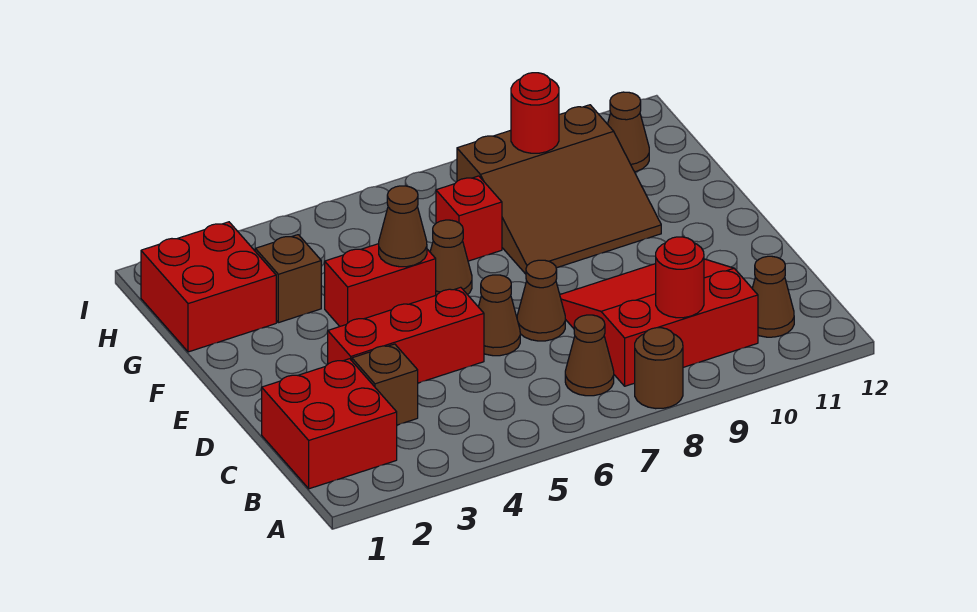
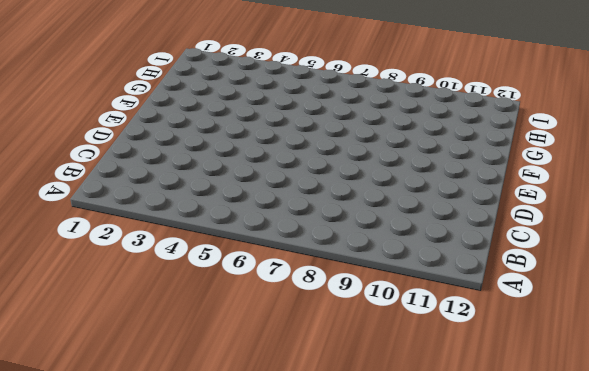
none -> brown round brick A8 level 1
none -> red brick B1:C2 level 1
none -> brown cone B7 level 1

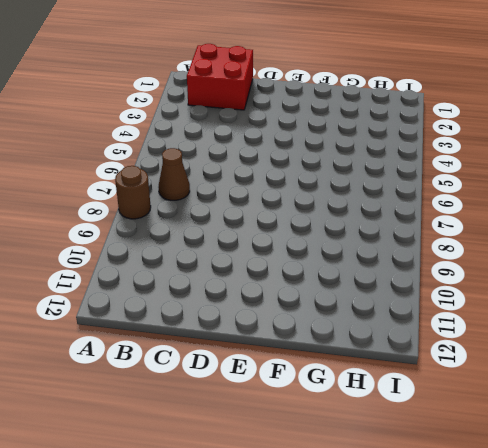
none -> red slope B8:D10 level 1 top B
none -> brown cone B11 level 1
none -> brown brick C3 level 1

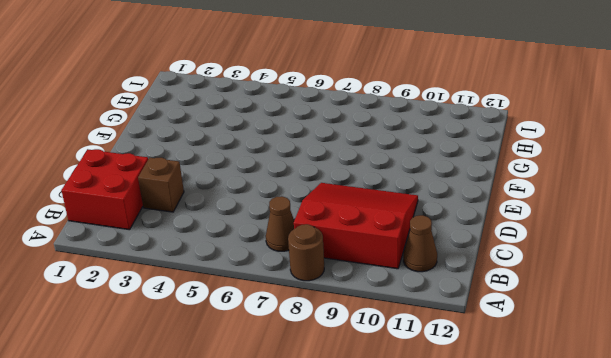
none -> red brick D3:D5 level 1
none -> brown cone D6 level 1
none -> brown cone D7 level 1

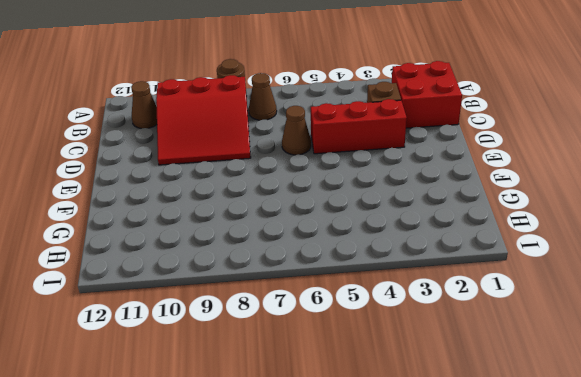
none -> brown cone D7 level 1
none -> red brick F4:F5 level 1
none -> brown cone F6 level 1

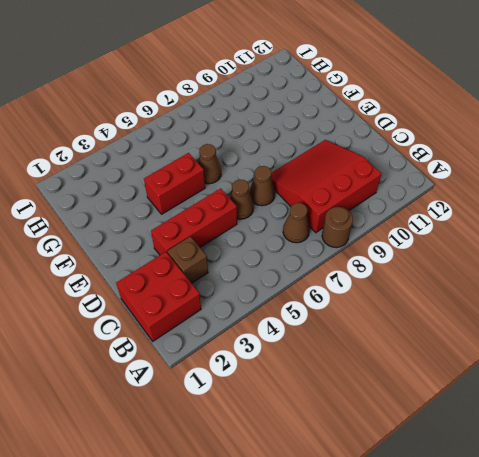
none -> brown cone B11 level 1
none -> brown slope F8:H10 level 1 top H
none -> red brick G1:H2 level 1

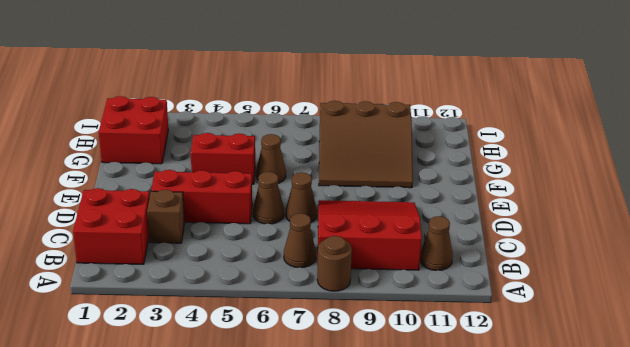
none -> brown brick G3 level 1
none -> red brick G7 level 1
none -> brown cone H11 level 1

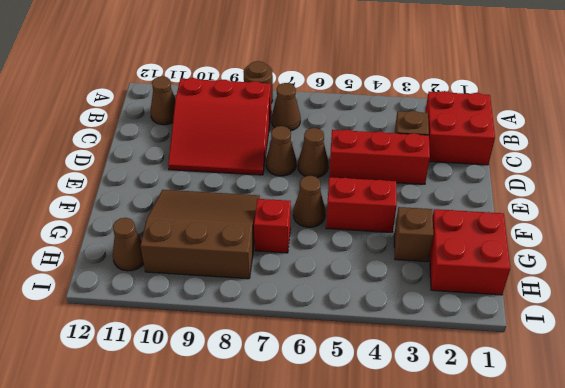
none -> red round brick B9 level 2
none -> brown cone F5 level 2
none -> red round brick H9 level 2

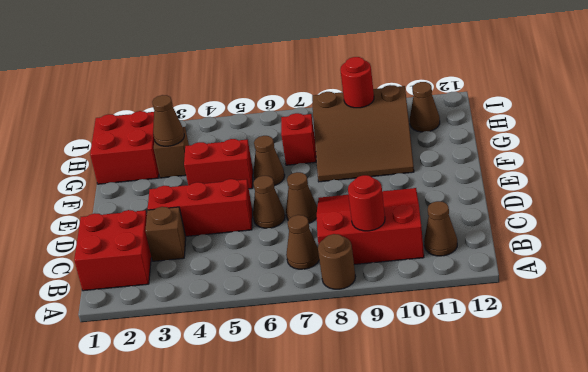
brown cone G3 level 2 -> brown cone F5 level 2

